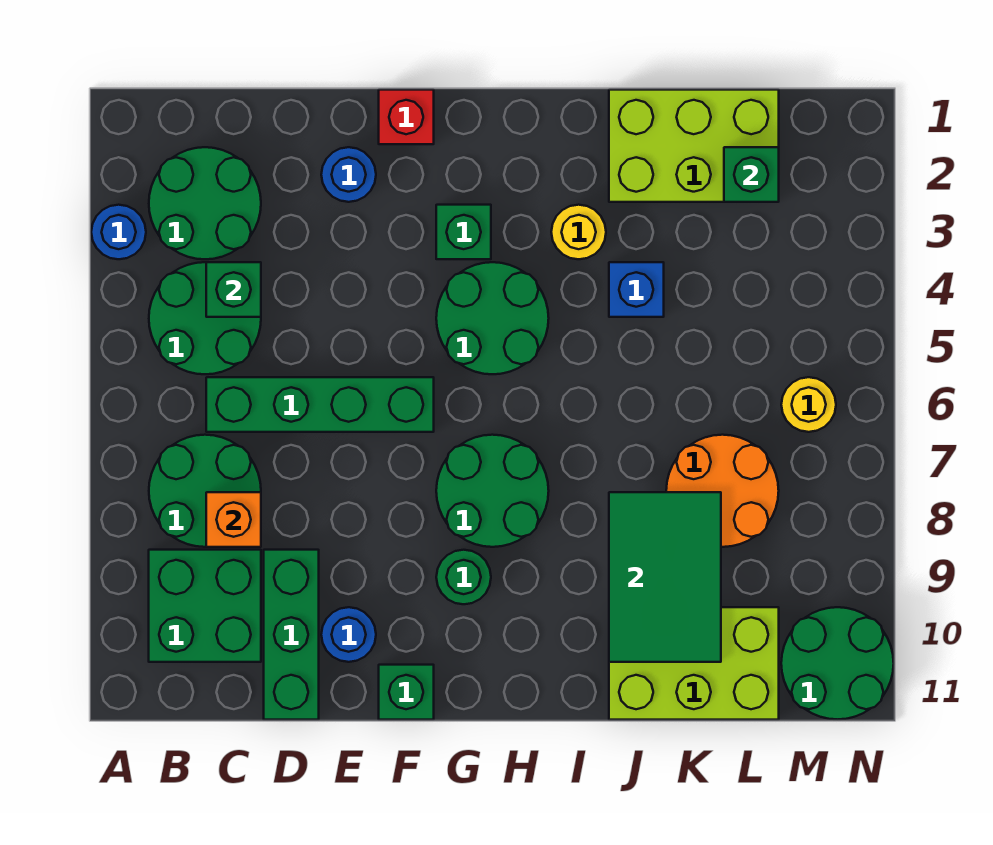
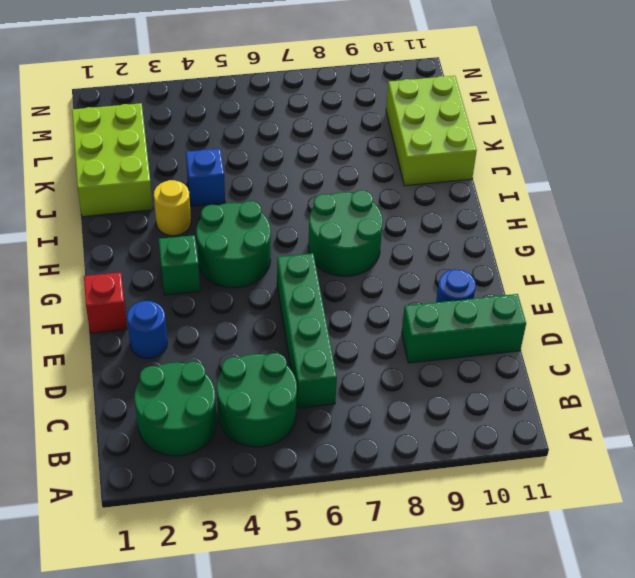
none -> blue round brick A3 level 1
none -> green round brick B7:C8 level 1
none -> green brick B9:C10 level 1

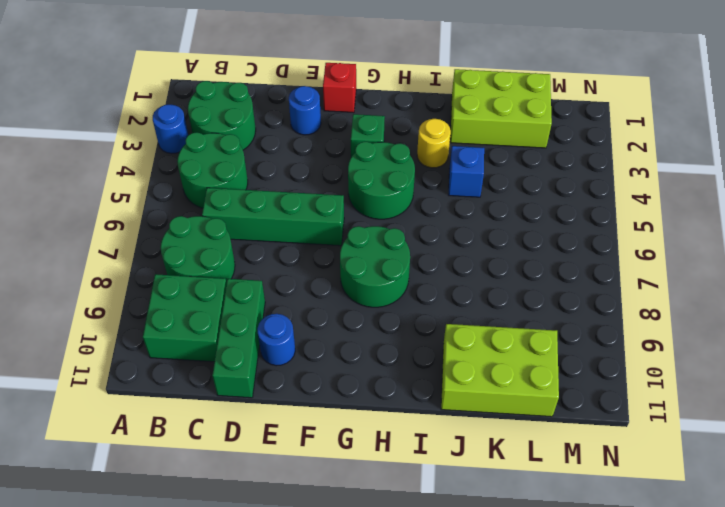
none -> green brick F11 level 1
none -> green round brick G9 level 1
none -> orange round brick K7:L8 level 1

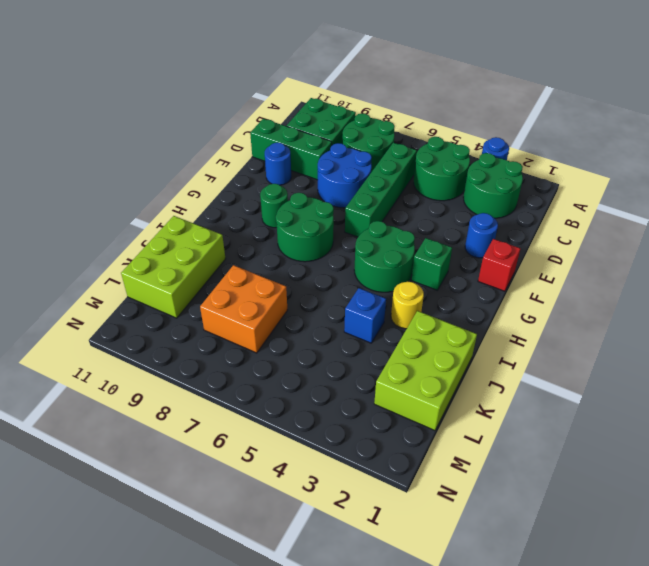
blue round brick D7:E8 level 1 -> none
orange brick K7:L8 level 1 -> orange round brick K7:L8 level 1
none -> green brick F11 level 1
none -> yellow round brick M6 level 1
none -> green round brick M10:N11 level 1

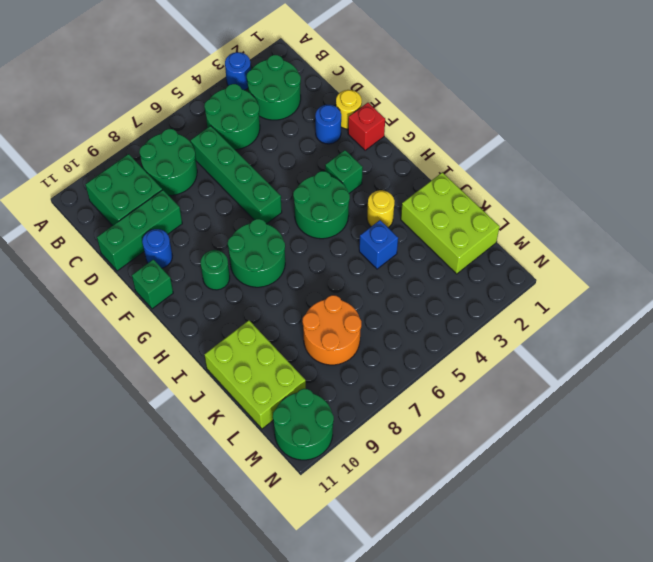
yellow round brick E1 level 1 -> yellow round brick M6 level 1
none -> green brick C4 level 2
none -> orange brick C8 level 2
none -> green tile J8:K10 level 2

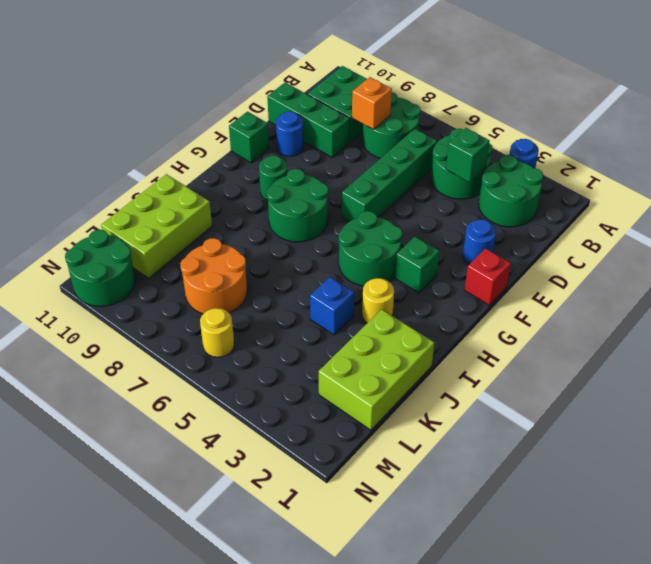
none -> green tile J8:K10 level 2
none -> green brick L2 level 2

